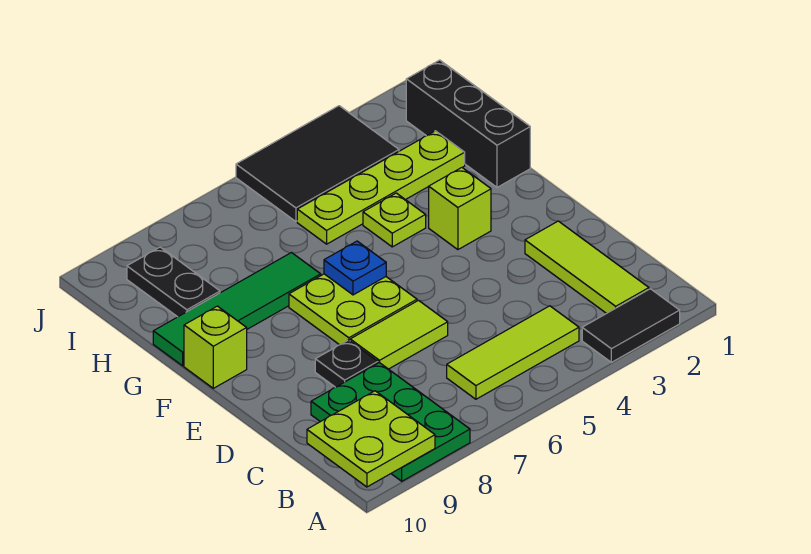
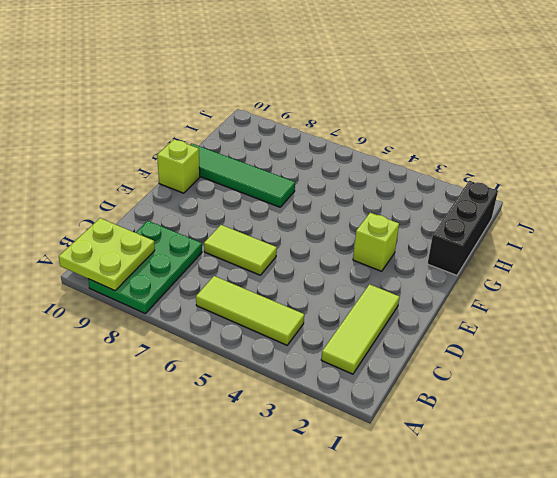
none -> black tile A2:A3 level 1
none -> black plate D8 level 1
none -> lime plate E6:F7 level 1

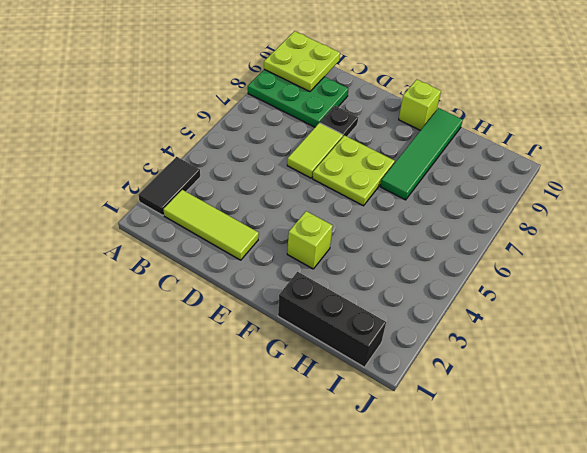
none -> lime tile B4:B6 level 1
none -> lime plate G4 level 1
none -> lime plate H2:H5 level 1

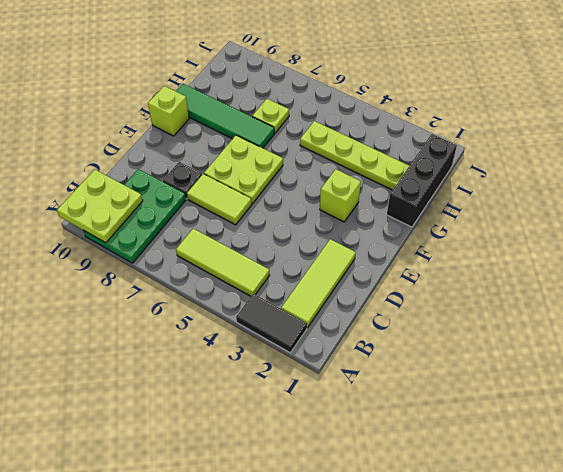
lime plate H7 level 1 -> lime plate G4 level 1
none -> black plate H9:I9 level 1
none -> black tile I3:J5 level 1
none -> blue plate F6 level 2

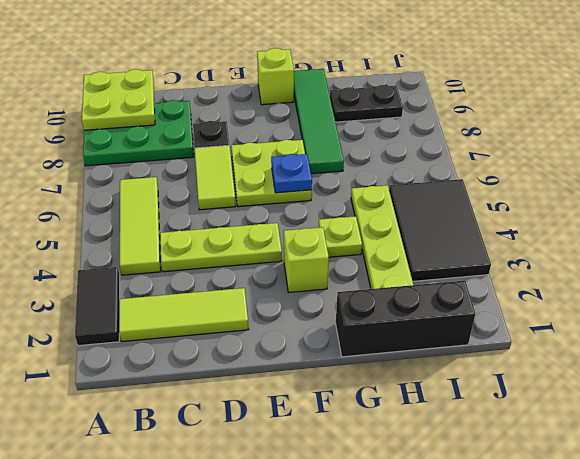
lime plate C4:E4 level 1 -> none

